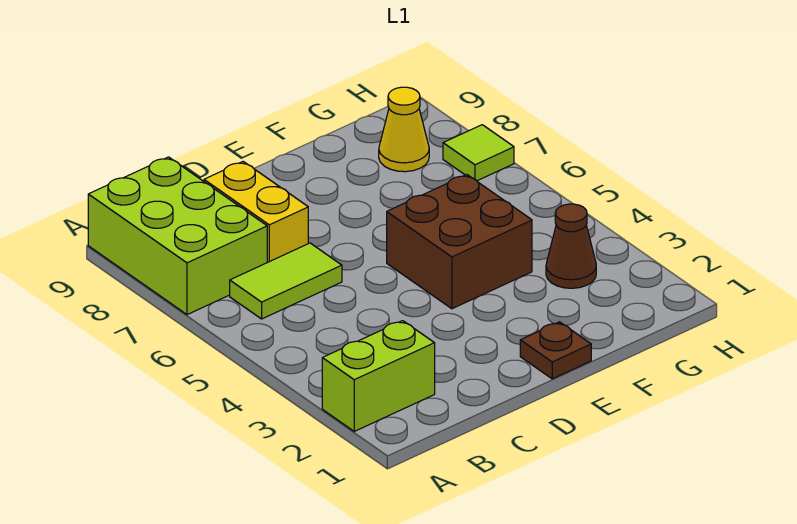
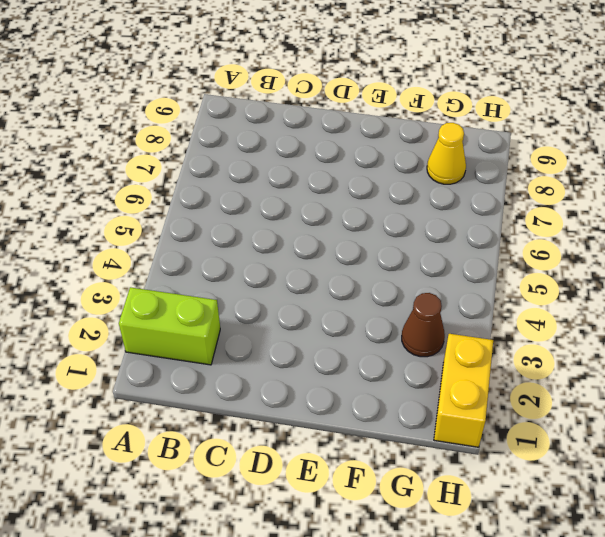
yellow brick H1:H2 level 1 -> yellow brick C7:C8 level 1
none -> lime brick A7:B9 level 1
none -> lime tile B6:C6 level 1

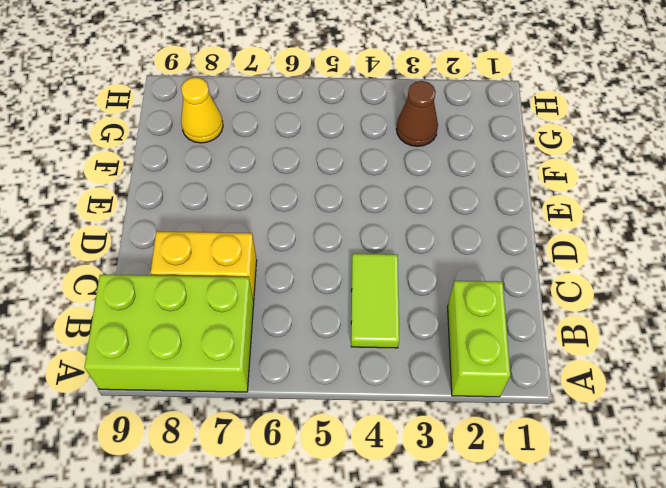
lime tile B4:C4 level 1 -> lime tile B6:C6 level 1
none -> brown plate E1 level 1
none -> brown brick E4:F5 level 1

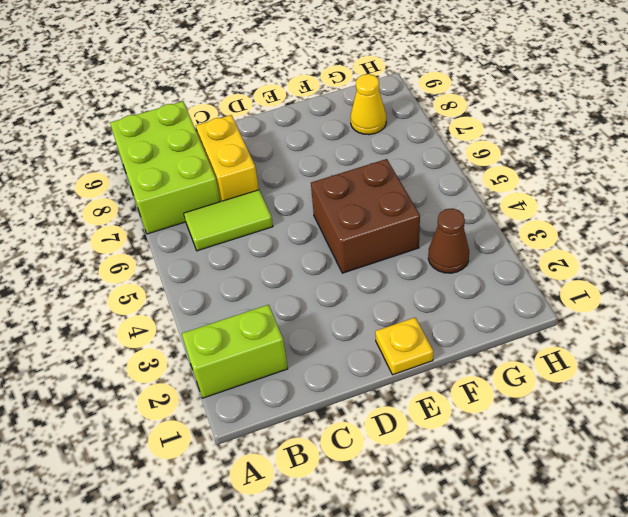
yellow plate E1 level 1 -> brown plate E1 level 1
none -> lime tile H7 level 1

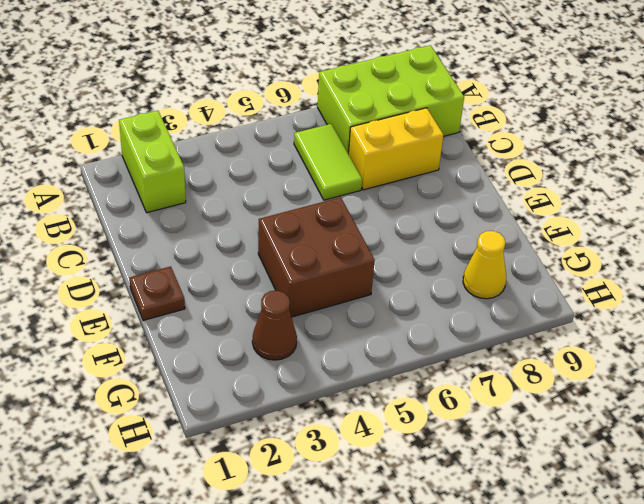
none -> lime tile H7 level 1

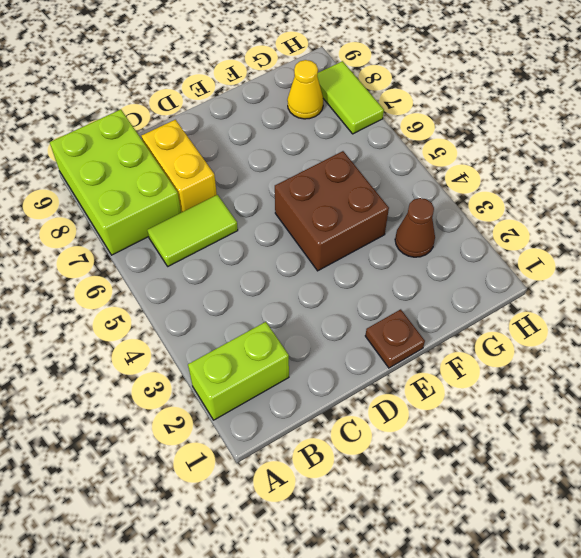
lime tile H7:H8 level 1 -> lime tile H7 level 1

